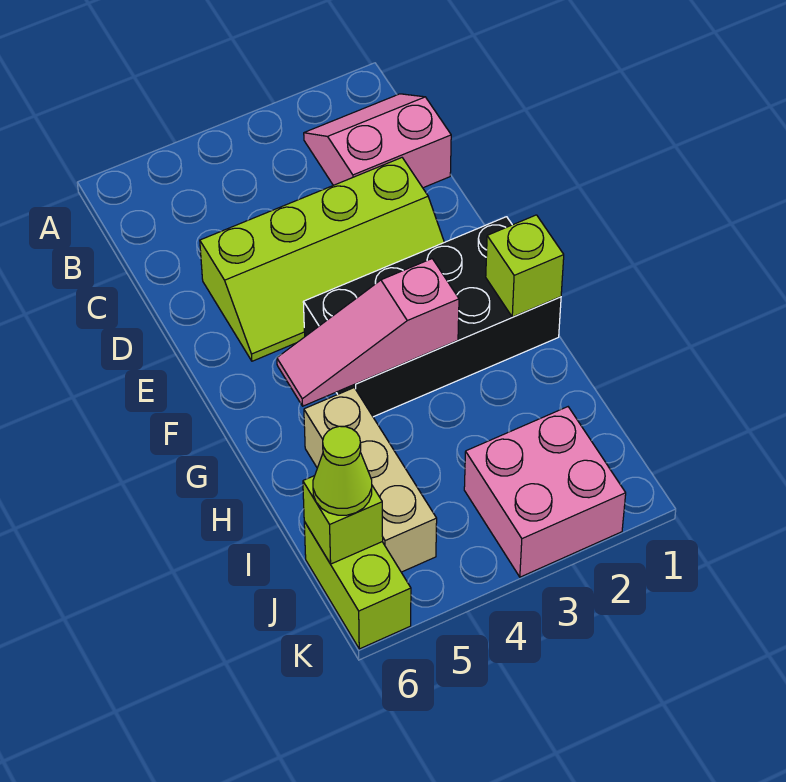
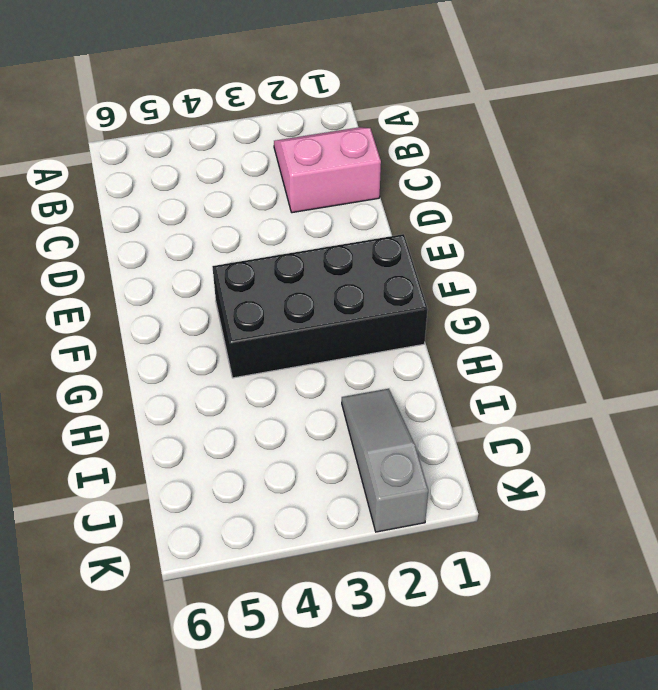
grey slope I2:K2 level 1 top K -> pink brick J2:K3 level 1
none -> lime slope D2:E5 level 1 top D
none -> tan brick H5:J5 level 1

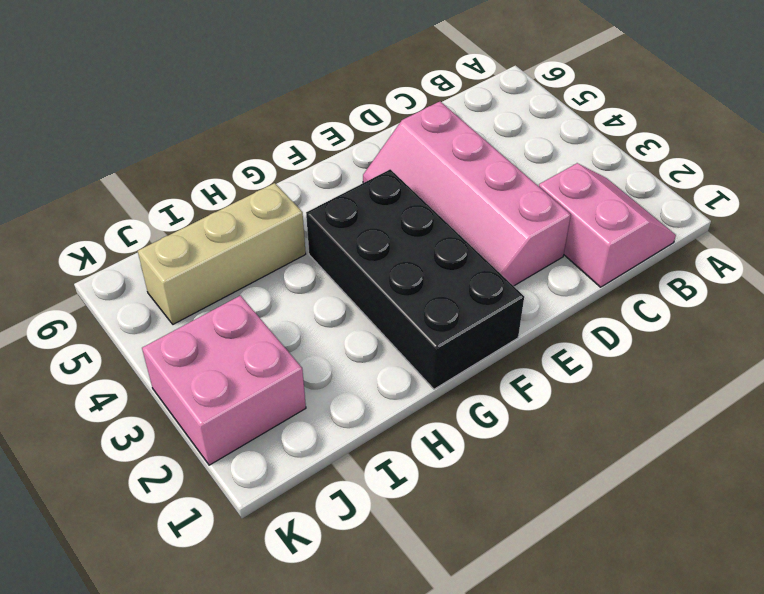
pink slope D2:E5 level 1 top D -> lime slope D2:E5 level 1 top D
none -> lime brick J6:K6 level 1
none -> lime brick G1 level 2

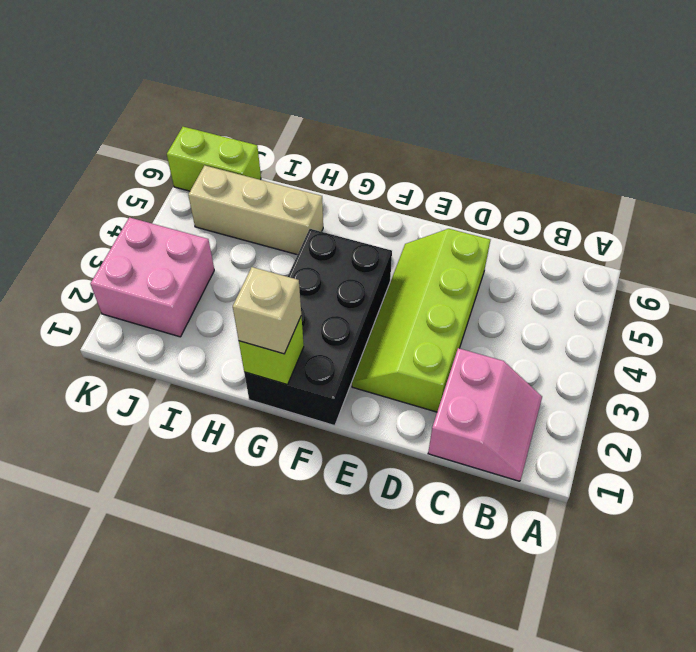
tan brick G1 level 3 -> none
none -> pink slope G3:G5 level 2 top 3
none -> lime brick J6 level 2

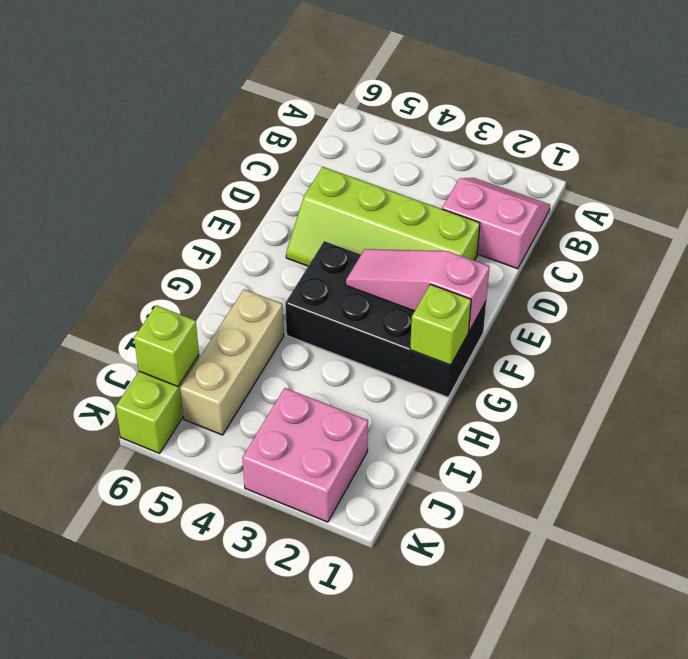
pink slope F1:F3 level 2 top 1 -> pink slope G3:G5 level 2 top 3
none -> lime cone J6 level 3

